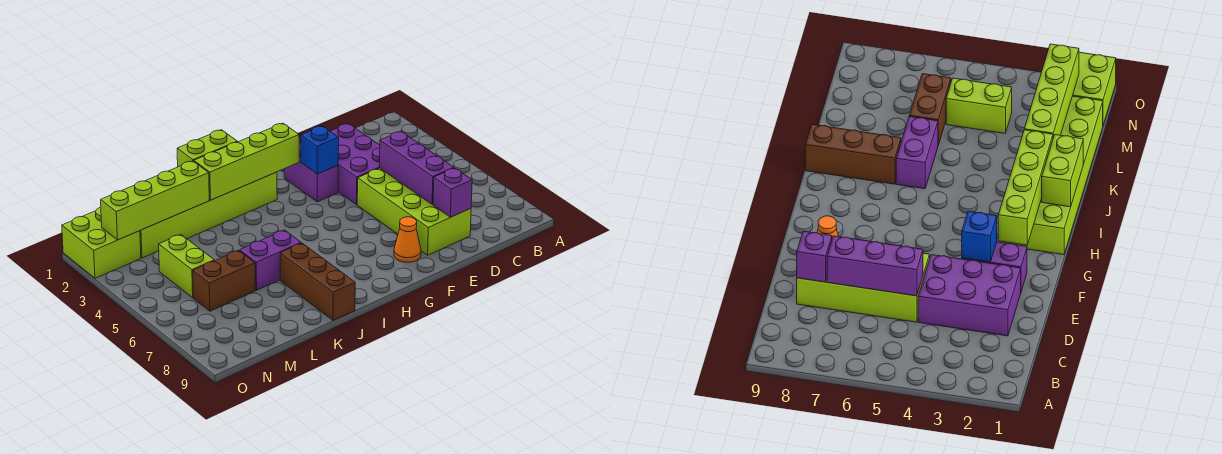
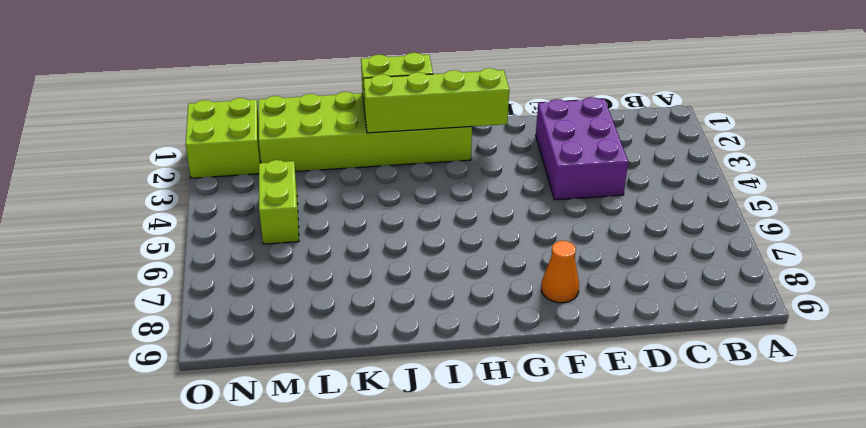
none -> lime brick D5:E8 level 1
none -> purple brick F2:F3 level 1
none -> purple brick J6:K6 level 1

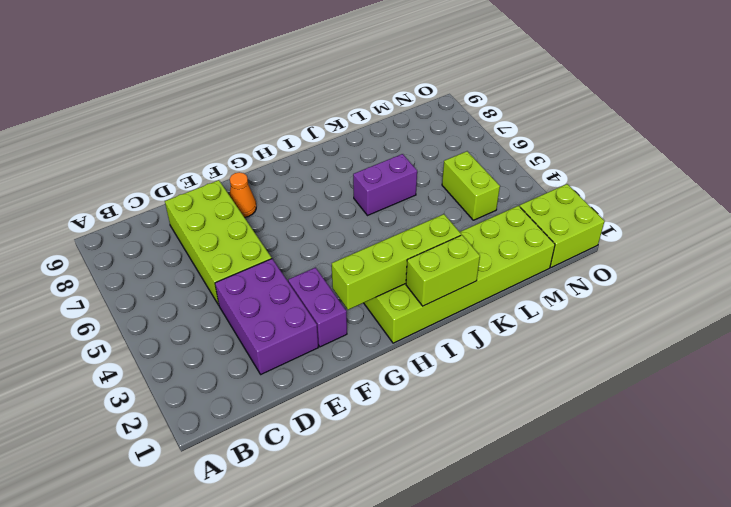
none -> brown brick J7:J9 level 1
none -> brown brick L6:M6 level 1
none -> purple brick D5:D7 level 2

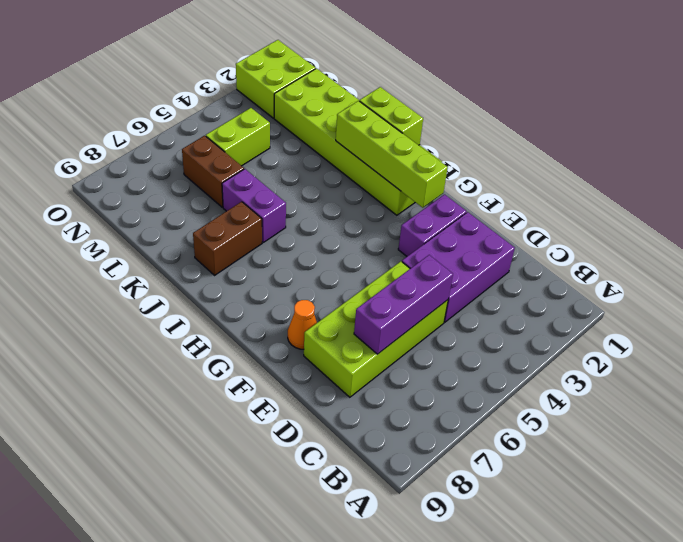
brown brick J7:J8 level 1 -> brown brick J7:J9 level 1
none -> purple brick D8 level 2
none -> blue brick F3 level 2
none -> lime brick K2:N2 level 2

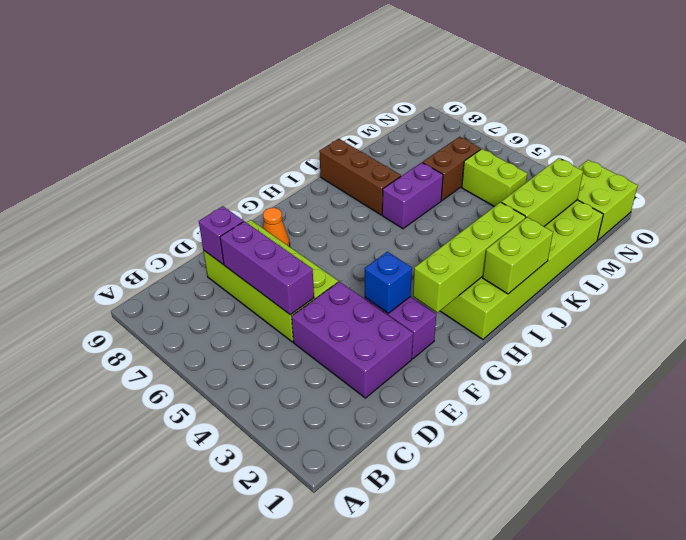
lime brick K2:M2 level 2 -> lime brick K2:N2 level 2

